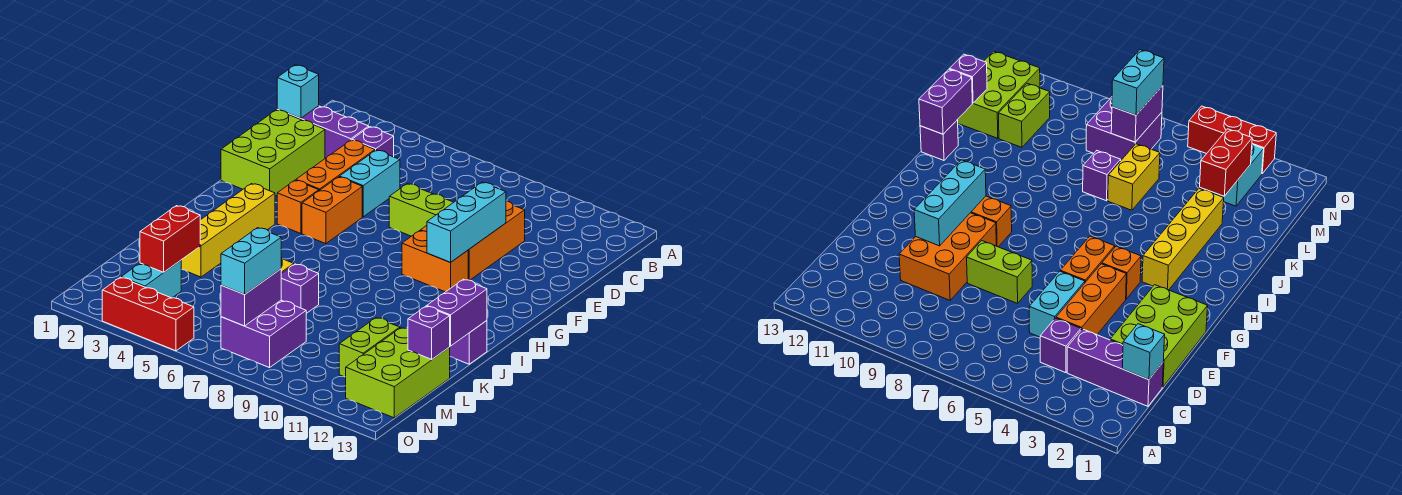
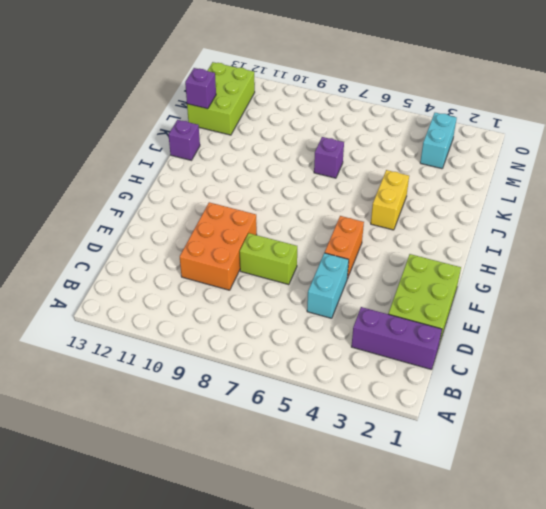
yellow brick I4:J4 level 1 -> yellow brick K6:L6 level 1
none -> purple brick C4 level 1
none -> orange brick D4:F4 level 1
none -> orange brick G4 level 1

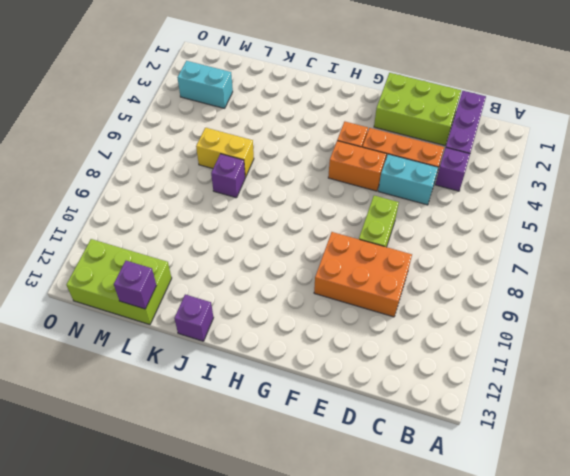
none -> orange brick G9:G10 level 1
none -> yellow brick H3:K3 level 1
none -> lime brick L11:M11 level 1

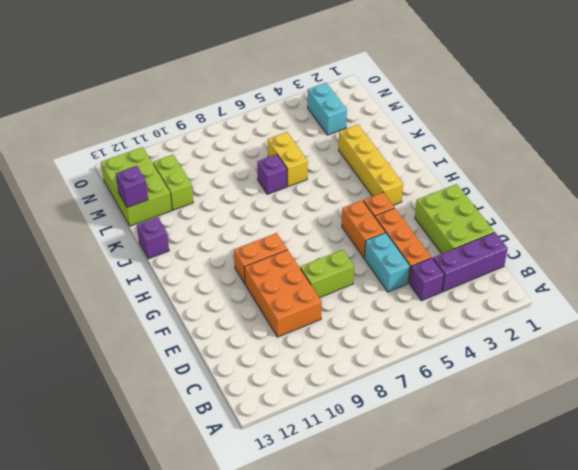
none -> purple brick M7:N8 level 1
none -> red brick O3:O5 level 1
none -> cyan brick C1 level 2

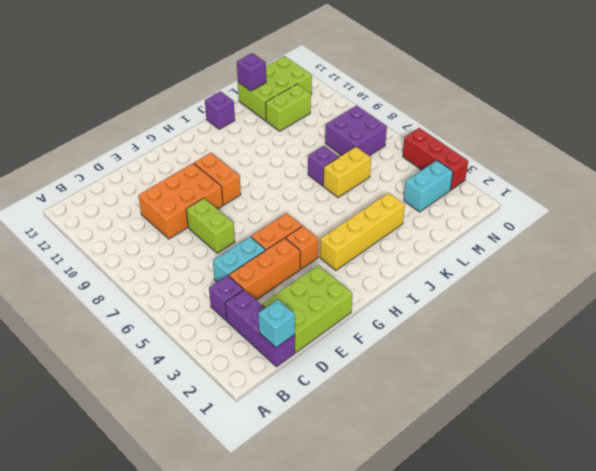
none -> cyan brick E10:G10 level 2
none -> purple brick J13:K13 level 2
none -> red brick L3:M3 level 2

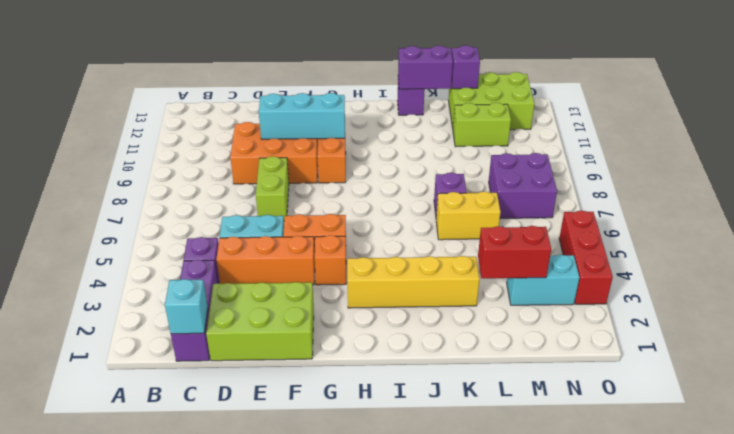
none -> purple brick M7:N7 level 2
none -> cyan brick M7:N7 level 3

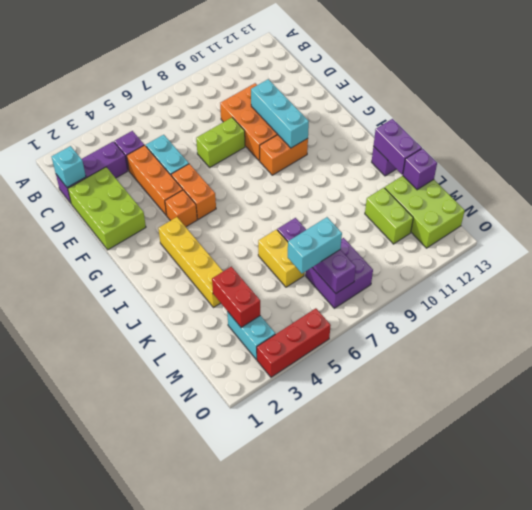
cyan brick M6:M7 level 3 -> cyan brick M7:N7 level 3

